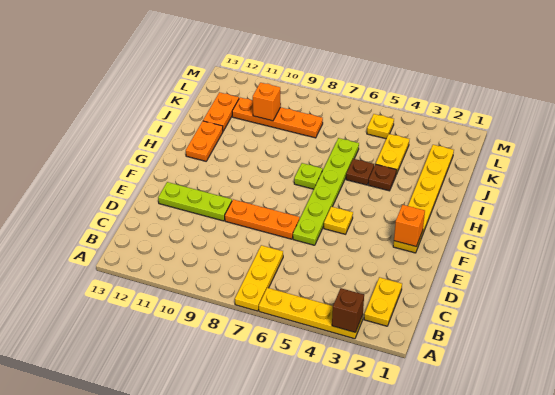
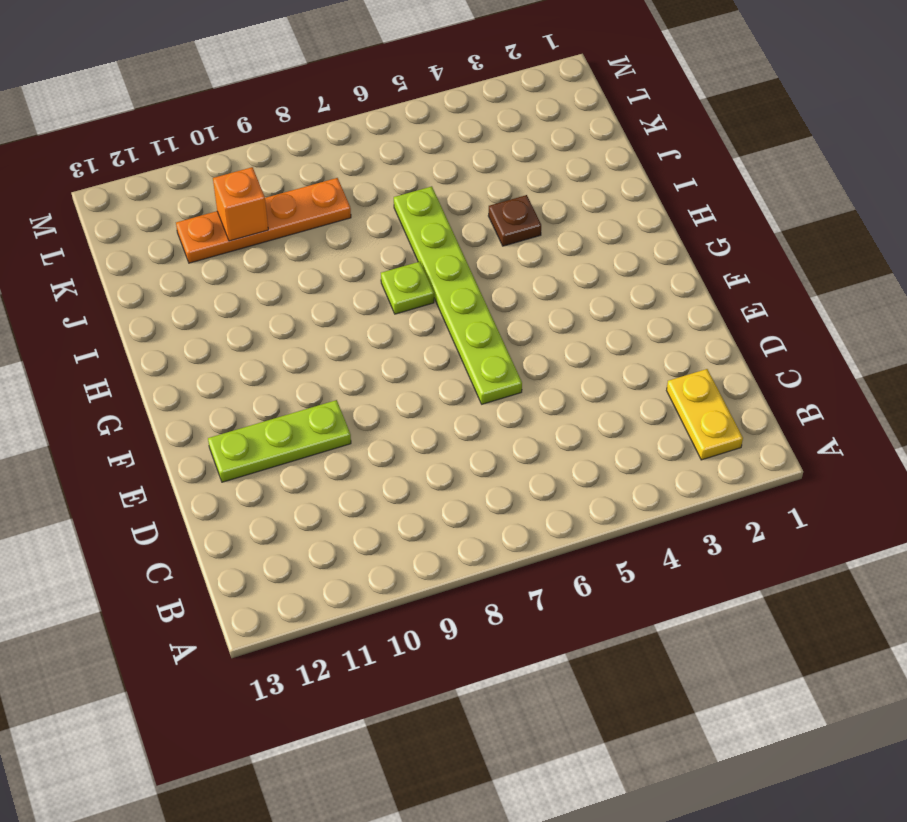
none -> yellow plate A3:A6 level 1
none -> yellow plate A7:C7 level 1
none -> orange plate E7:E9 level 1

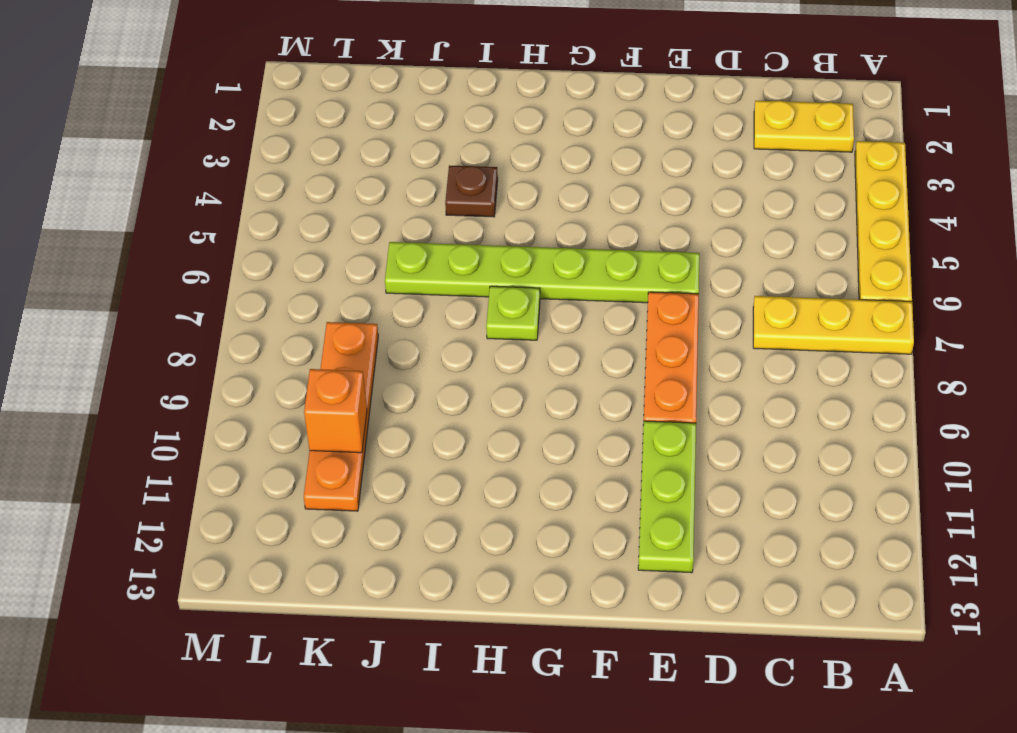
none -> yellow plate F2:K2 level 1
none -> yellow plate F5 level 1
none -> orange plate H12:I12 level 1

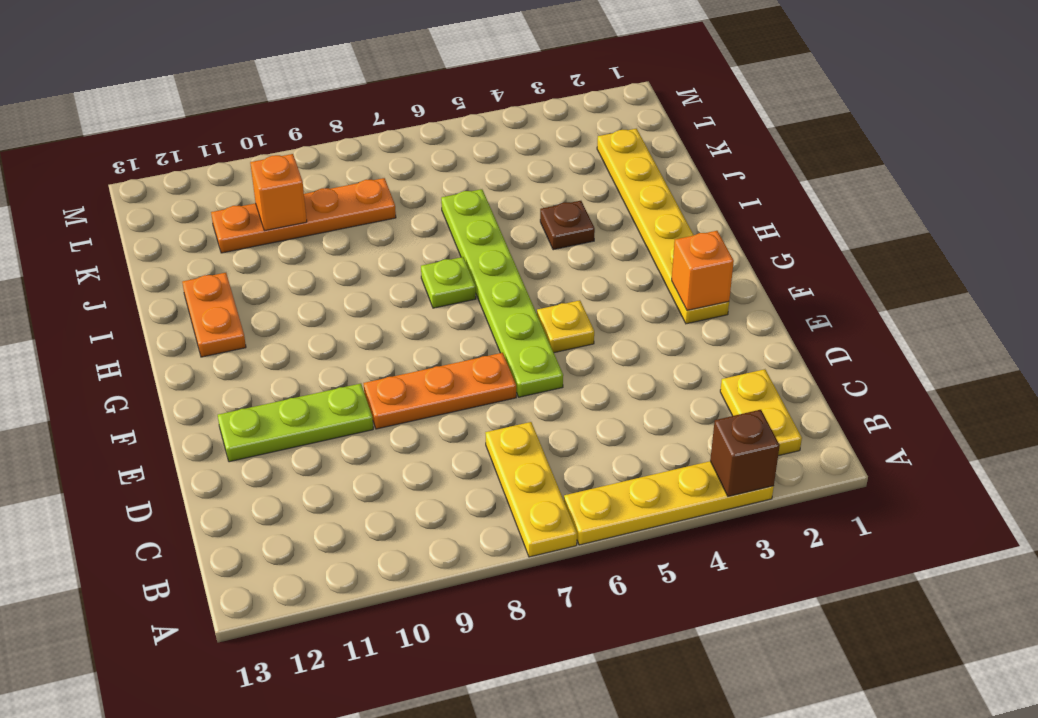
none -> brown plate I5 level 1
none -> yellow plate J4:K4 level 1
none -> orange plate J12:K12 level 1

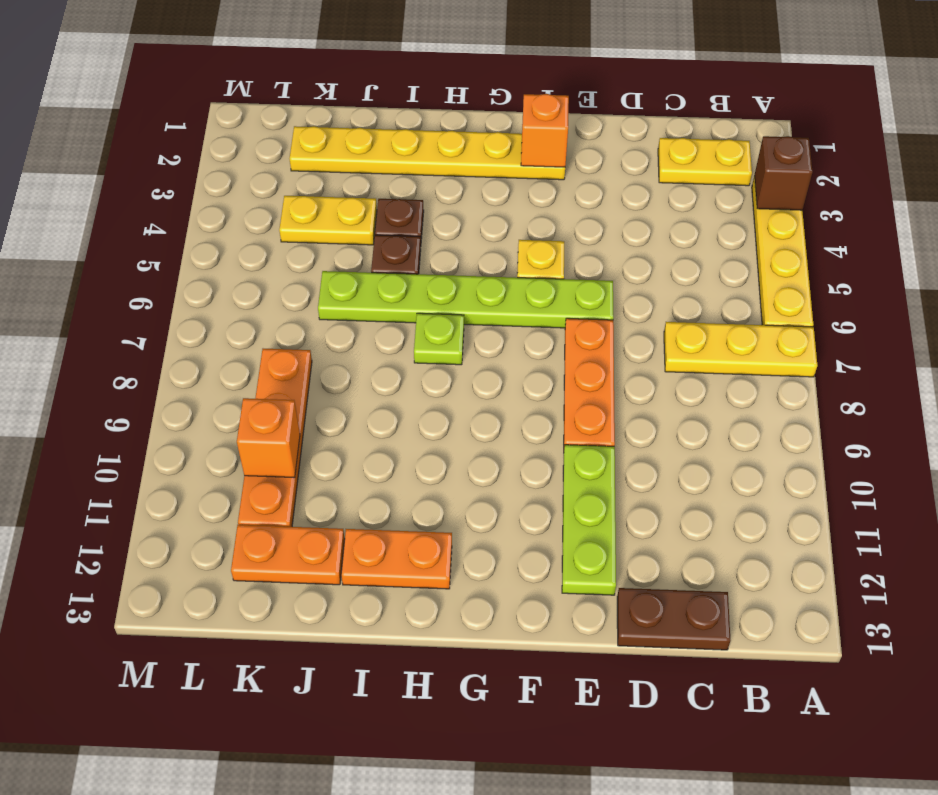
brown plate C13:D13 level 1 -> none
none -> yellow plate L5 level 1

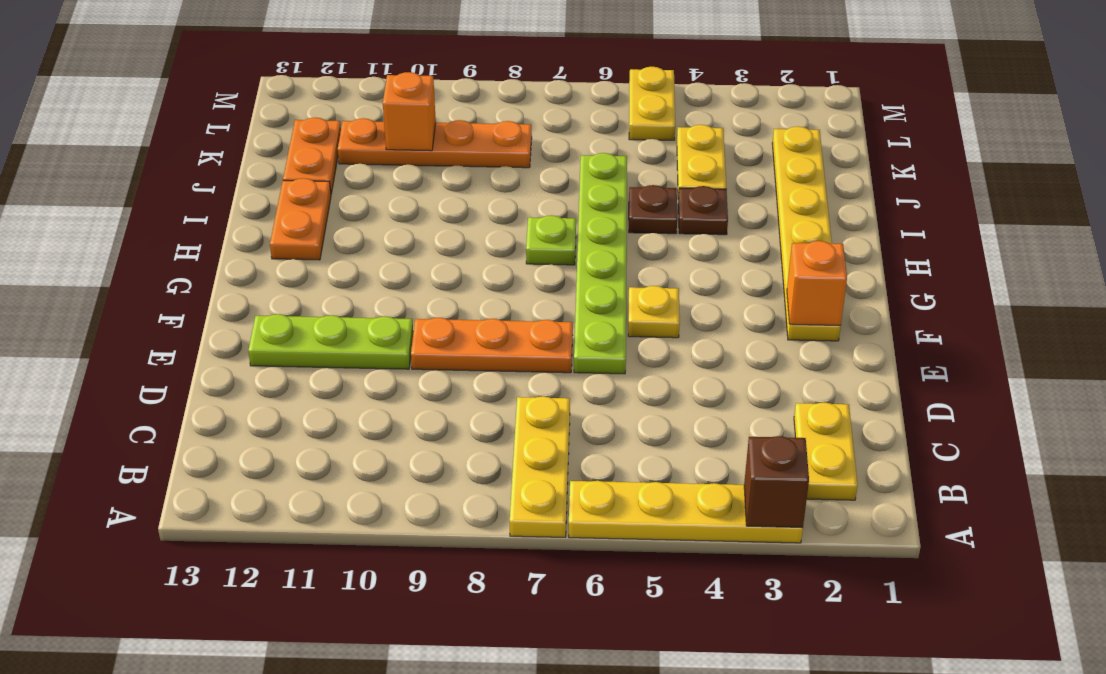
yellow plate L5:M5 level 1 -> yellow plate L5 level 1

